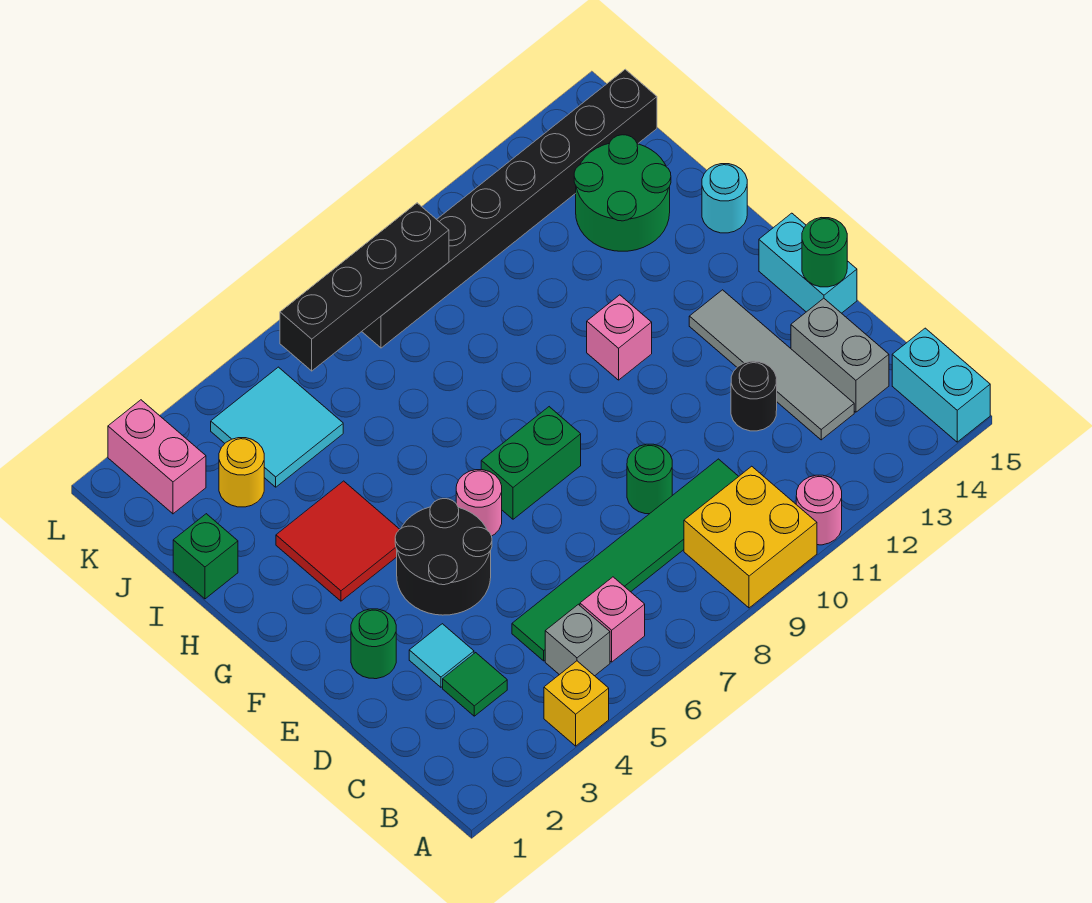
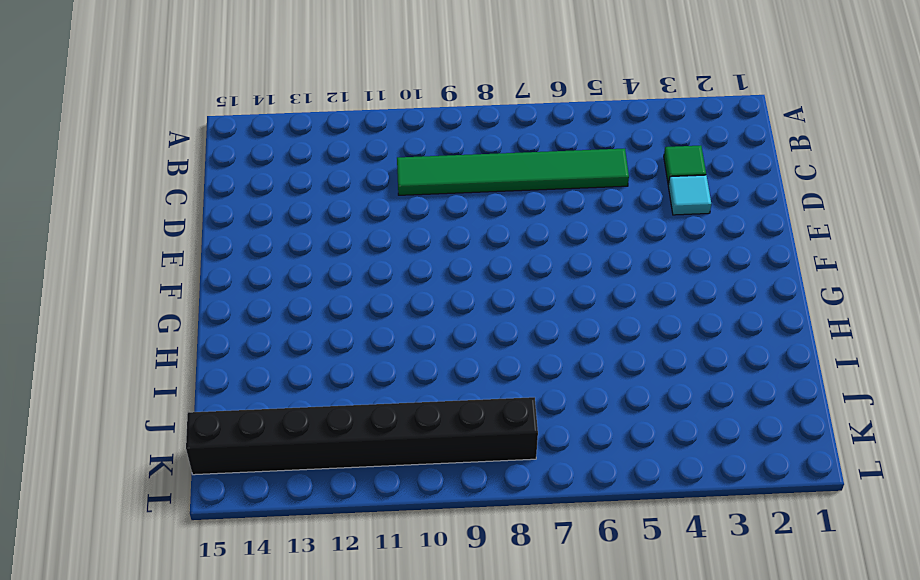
none -> yellow brick A4 level 1
none -> yellow brick A9:B10 level 1
none -> pink round brick A11 level 1

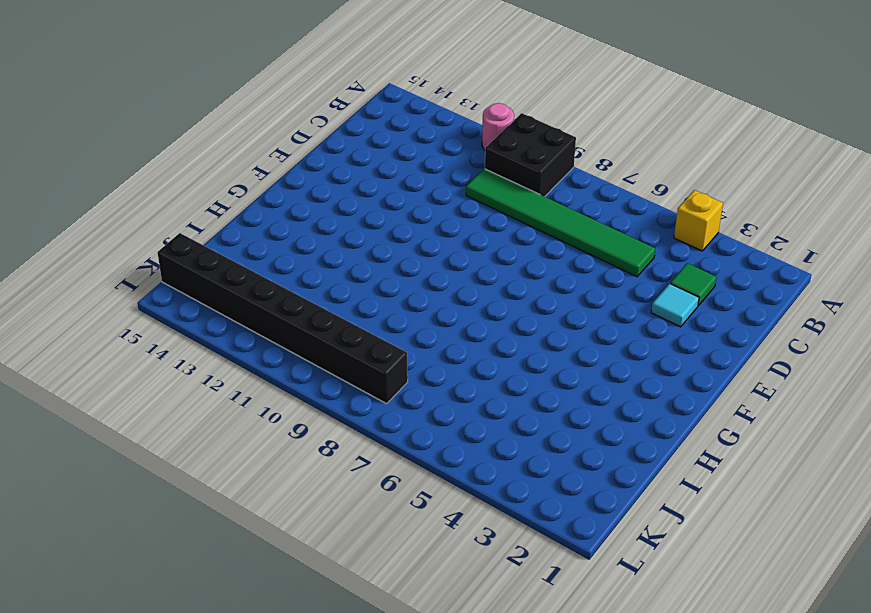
black brick A9:B10 level 1 -> yellow brick A9:B10 level 1
none -> cyan brick A15:B15 level 1
none -> grey brick B5 level 1
none -> pink brick B6 level 1

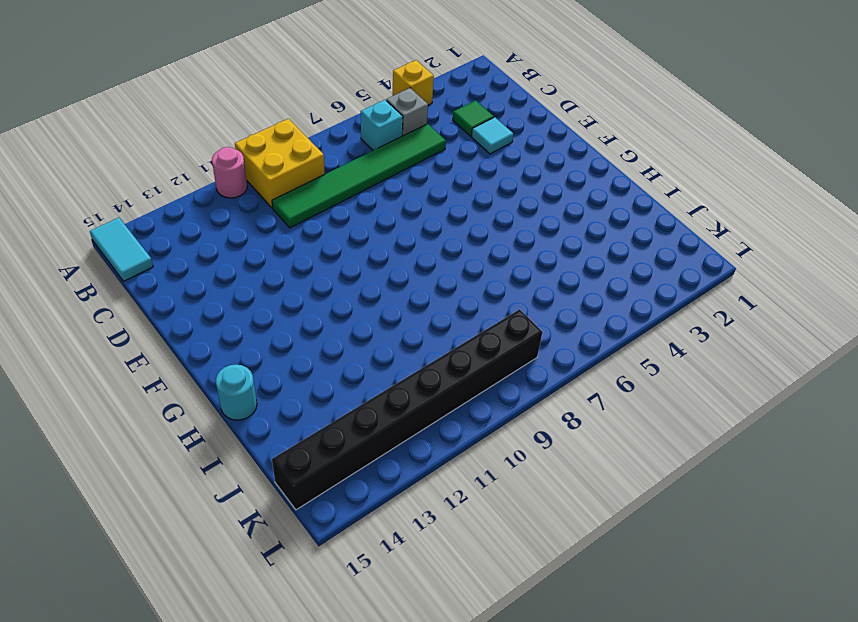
cyan tile A15:B15 level 1 -> cyan brick A15:B15 level 1
cyan brick B6 level 1 -> pink brick B6 level 1
none -> grey tile C13:F13 level 1
none -> grey brick C14:D14 level 1
none -> green round brick D9 level 1

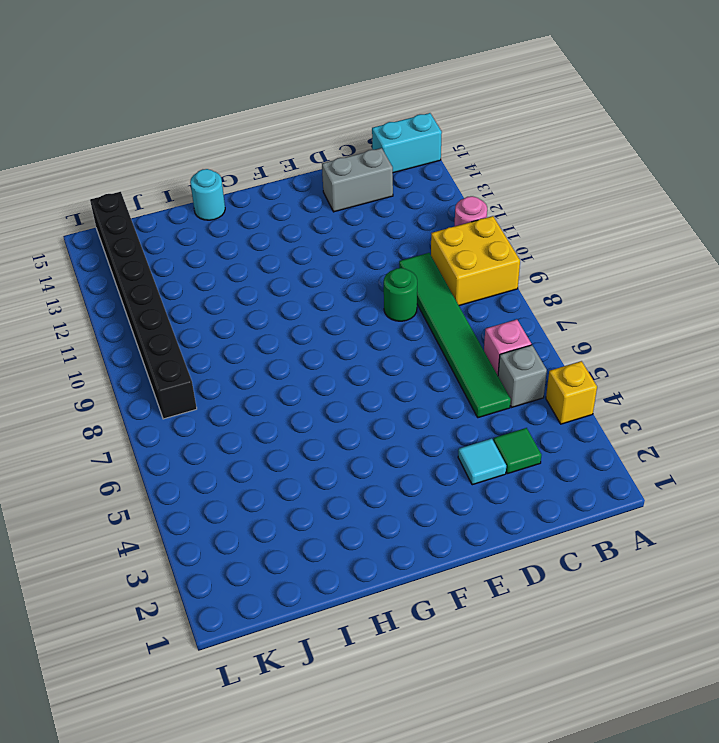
none -> grey tile C13:F13 level 1
none -> black round brick D12 level 1
none -> green round brick E2 level 1

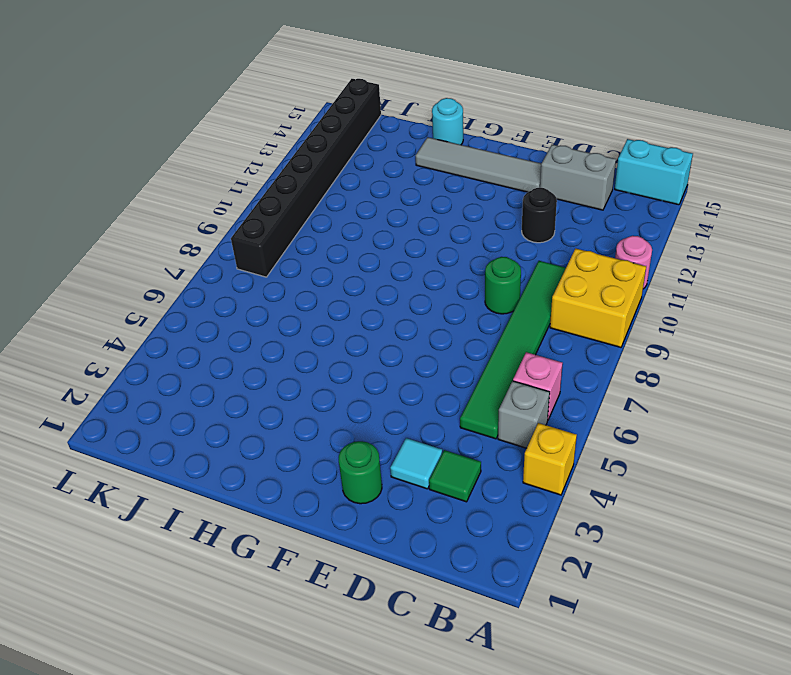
grey tile E14:H14 level 1 -> grey tile C13:F13 level 1
none -> black round brick E4:F5 level 1
none -> cyan brick E15:F15 level 1
none -> pink round brick F6 level 1

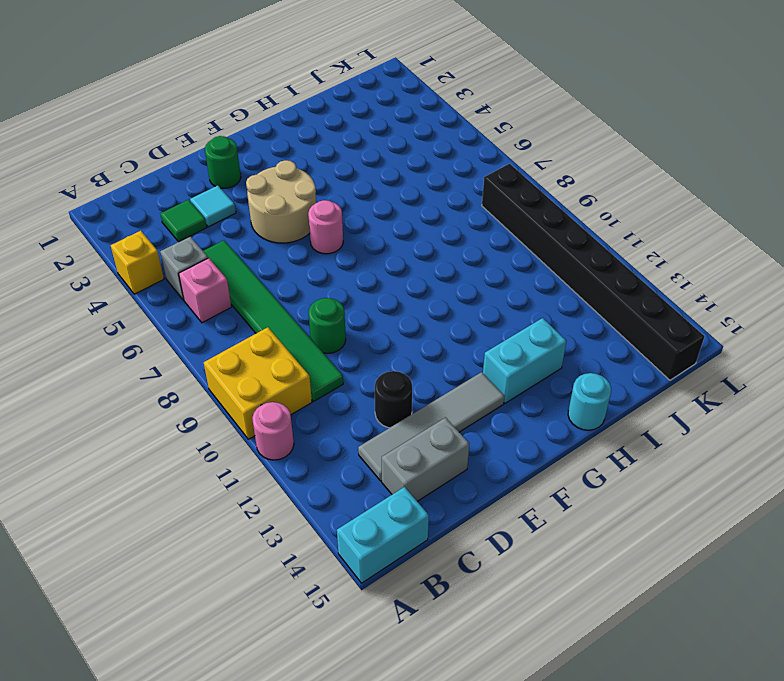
tan round brick E4:F5 level 1 -> black round brick E4:F5 level 1
cyan brick G13:H13 level 1 -> cyan brick E15:F15 level 1
none -> green brick F7:F8 level 1
none -> red tile G3:H4 level 1
none -> pink brick G11 level 1

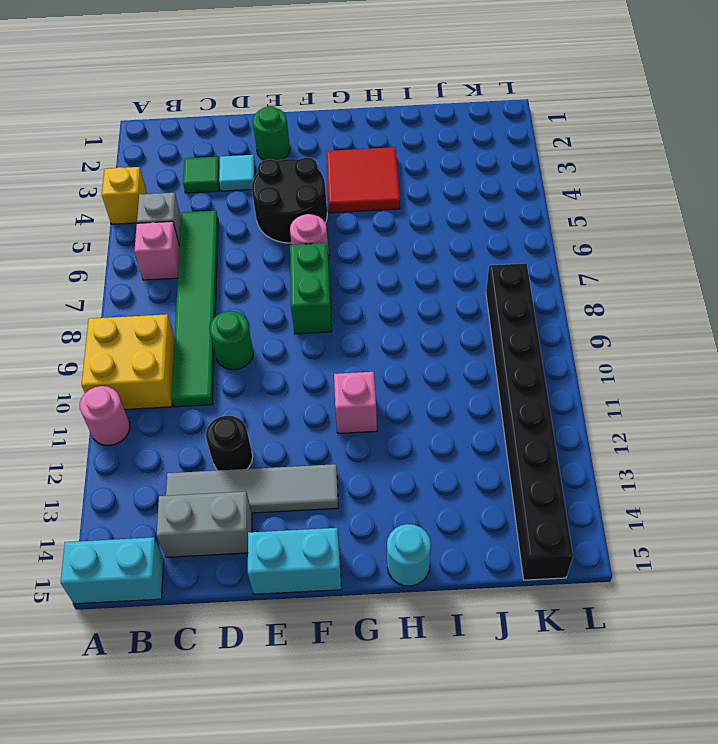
none -> green brick I1 level 1
none -> green round brick I13:J14 level 1
none -> yellow round brick J3 level 1

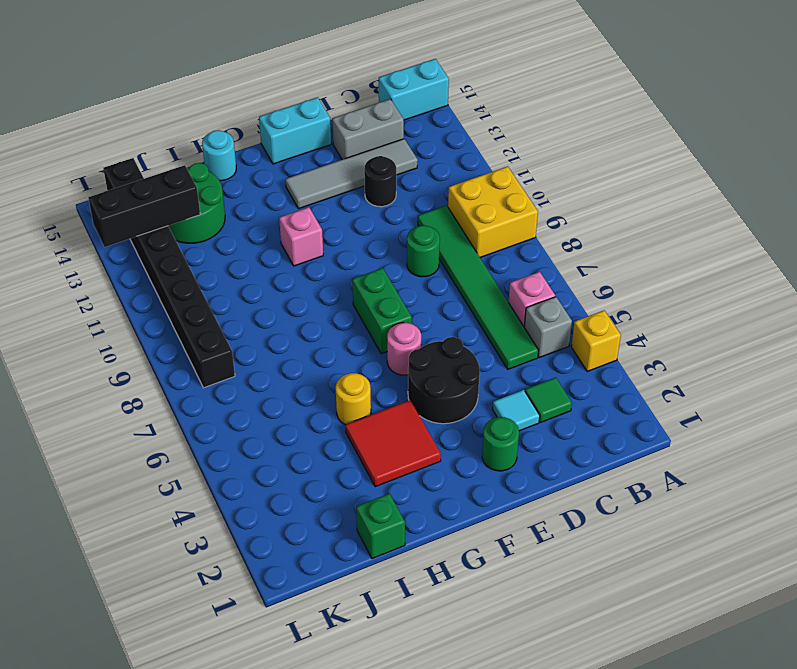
yellow round brick H5 level 1 -> yellow round brick J3 level 1
black brick J13:L13 level 2 -> none
none -> pink round brick A11 level 1
none -> cyan tile J4:K5 level 1
none -> pink brick K2:L2 level 1

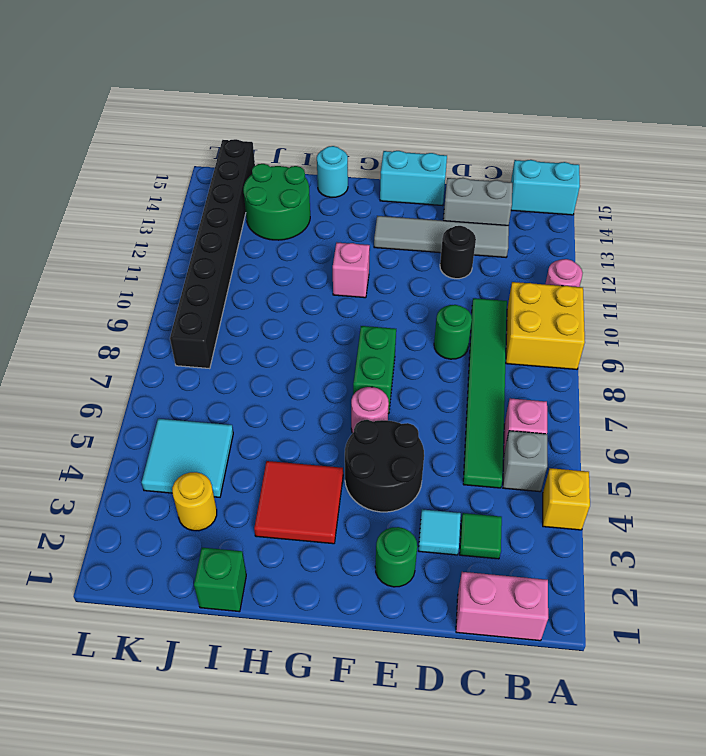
pink brick B1:C1 level 1 -> pink brick K2:L2 level 1
none -> green round brick E15 level 2
none -> black brick K6:K9 level 2

